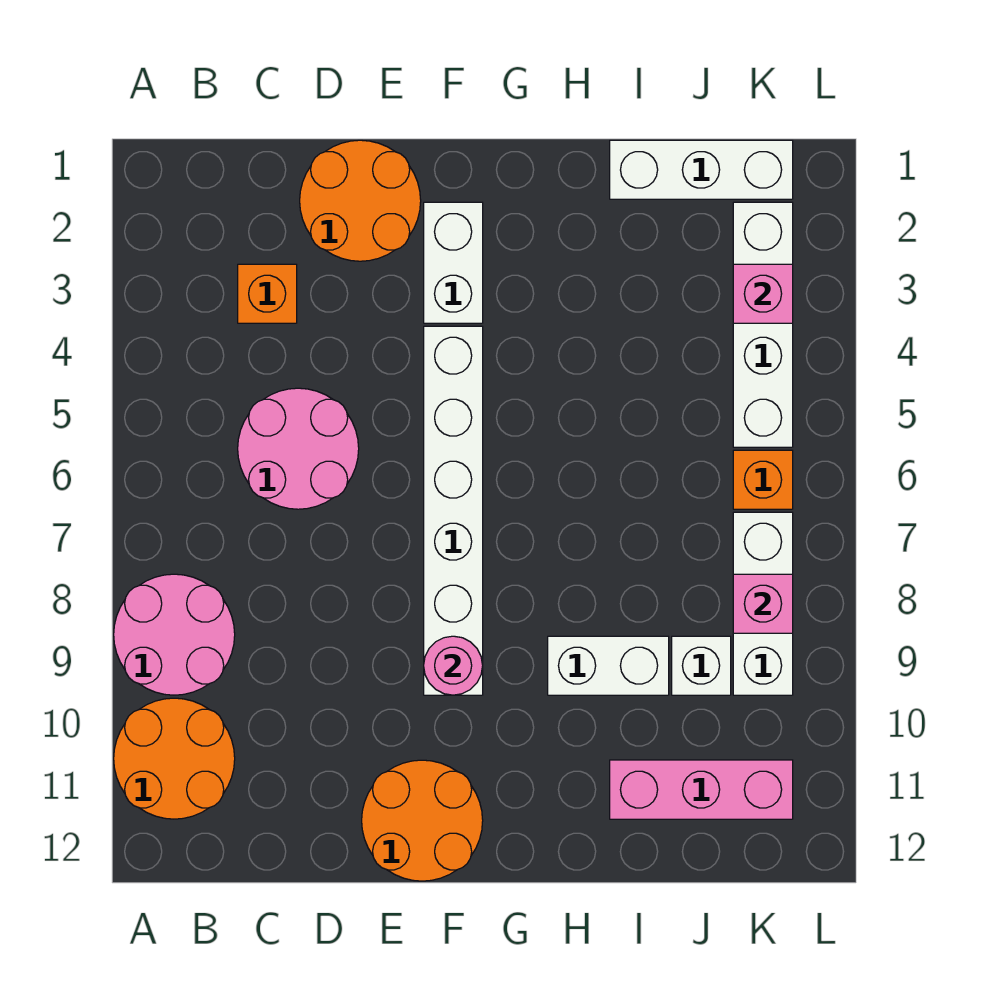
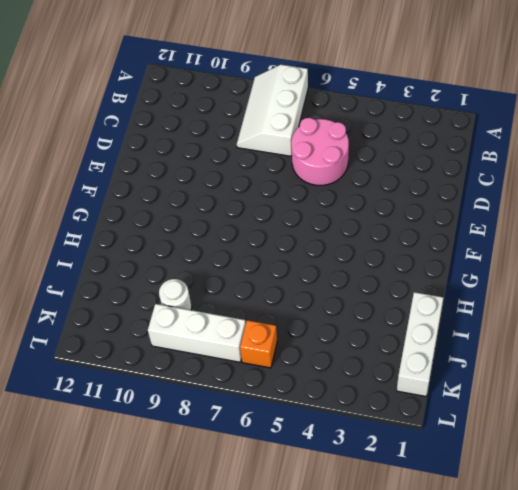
white slope A7:C8 level 1 top 7 -> pink round brick A8:B9 level 1
white round brick J9 level 1 -> white brick J9 level 1
none -> orange round brick A10:B11 level 1
none -> orange brick C3 level 1
none -> orange round brick D1:E2 level 1

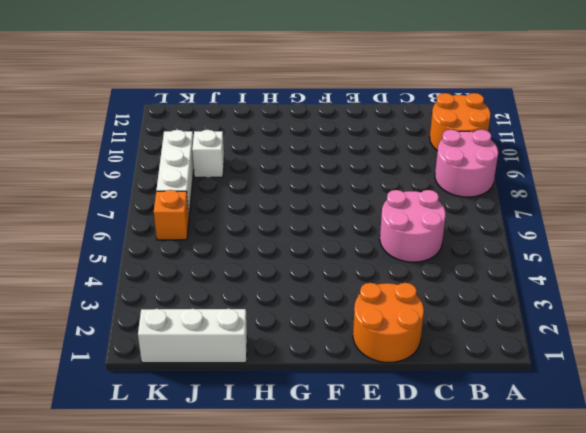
none -> orange brick C3 level 1
none -> orange round brick E11:F12 level 1
none -> white brick F2:F3 level 1

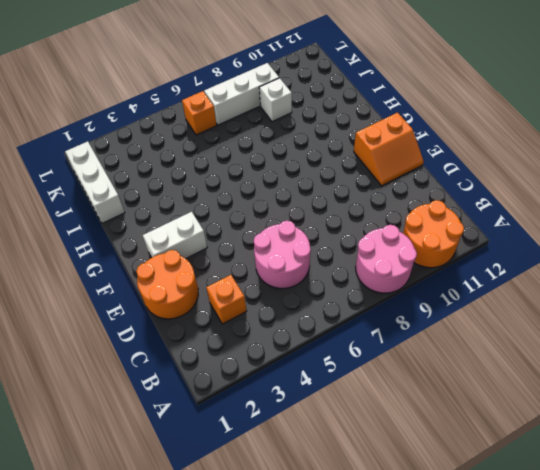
orange slope E11:F12 level 1 top F -> orange round brick E11:F12 level 1
none -> white brick F4:F9 level 1
none -> white brick H9:I9 level 1
none -> pink brick I11:K11 level 1

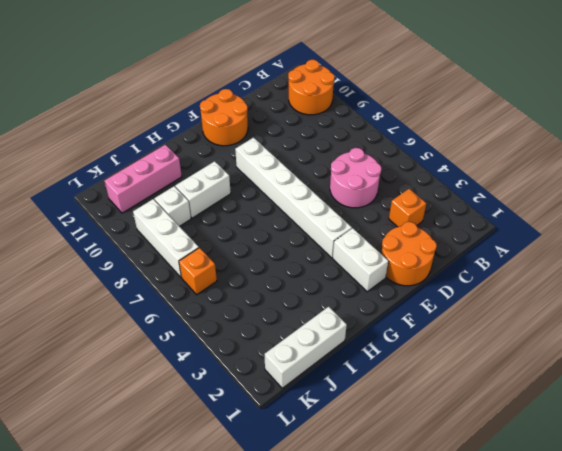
none -> pink round brick A8:B9 level 1
none -> white brick K2:K5 level 1
none -> pink round brick F9 level 2

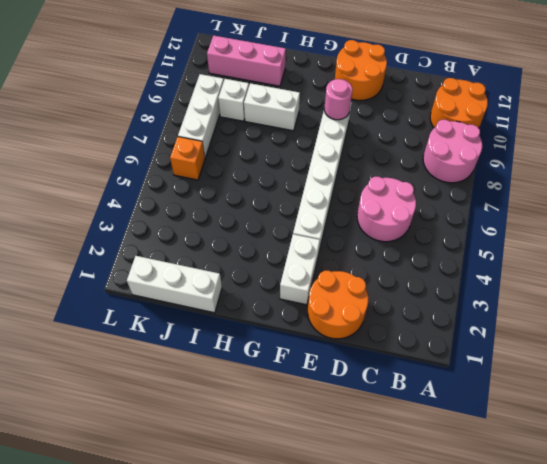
none -> orange brick C3 level 1
none -> white brick K2:K5 level 1
none -> pink brick K3 level 2

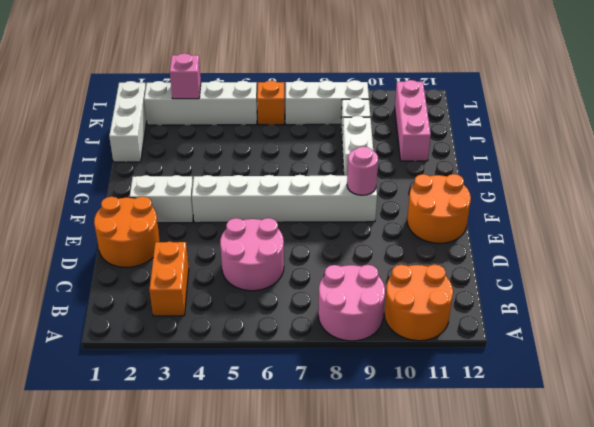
orange brick B3:C3 level 1 -> orange brick C3 level 1
none -> pink brick K8 level 2

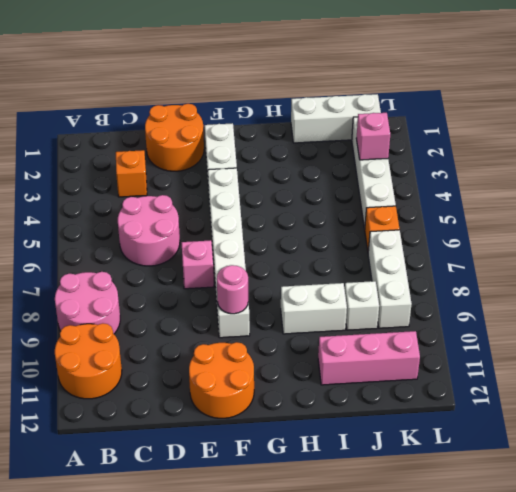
pink brick E7 level 1 -> pink brick K8 level 2

